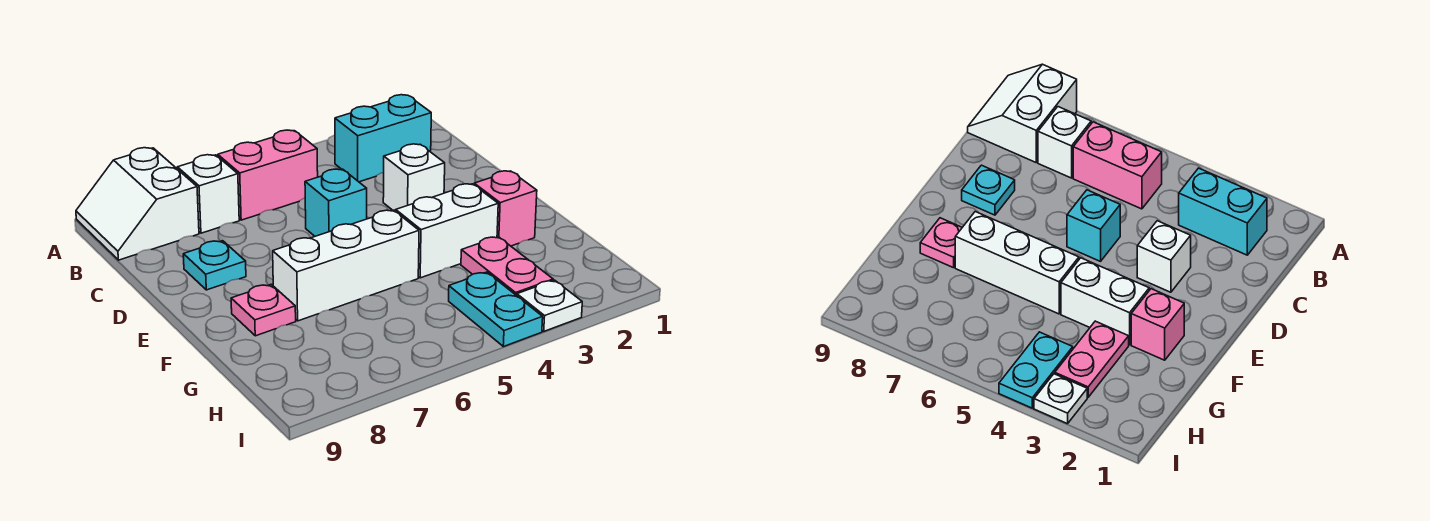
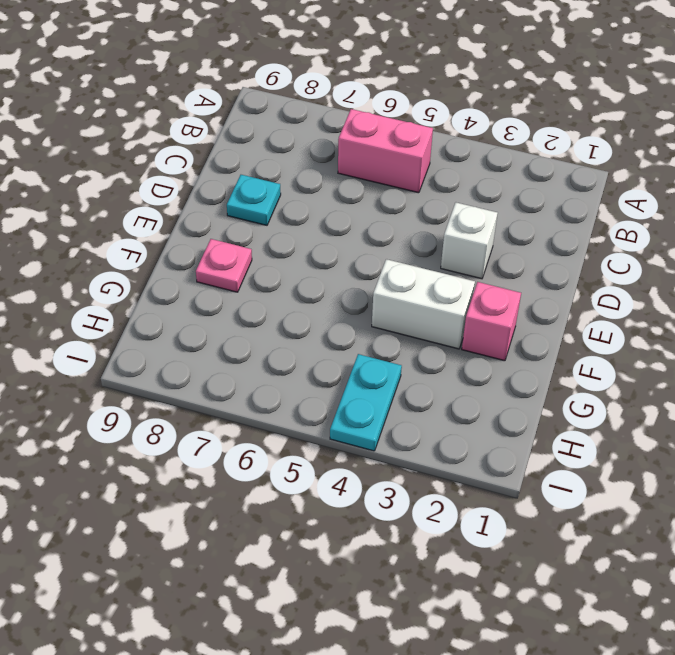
none -> white slope A8:B9 level 1 top 8
none -> cyan brick B2:B3 level 1
none -> white brick B7 level 1

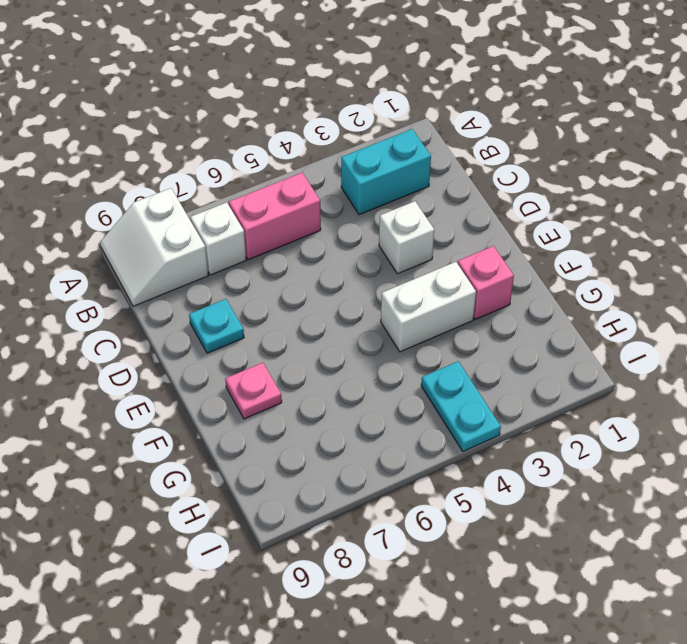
none -> cyan brick D5 level 1
none -> white brick F5:F7 level 1
none -> pink plate G3:H3 level 1

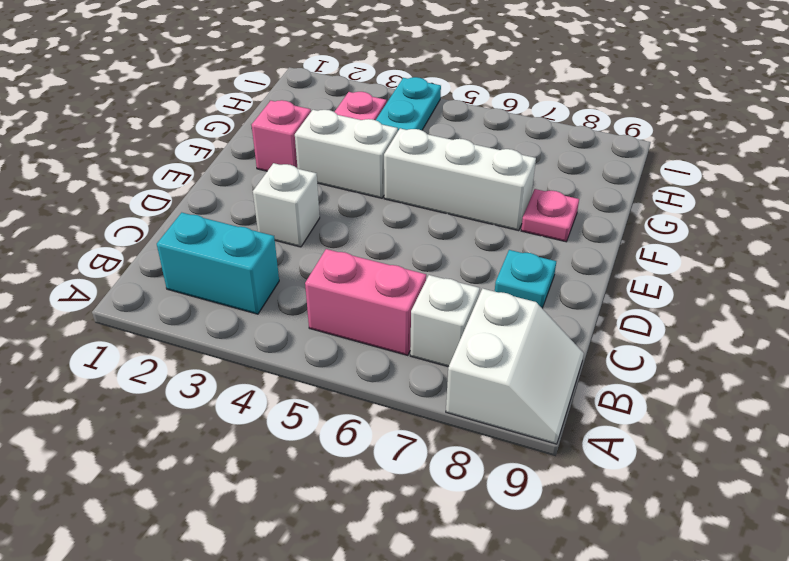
none -> cyan brick D5 level 1
none -> white plate I3 level 1

